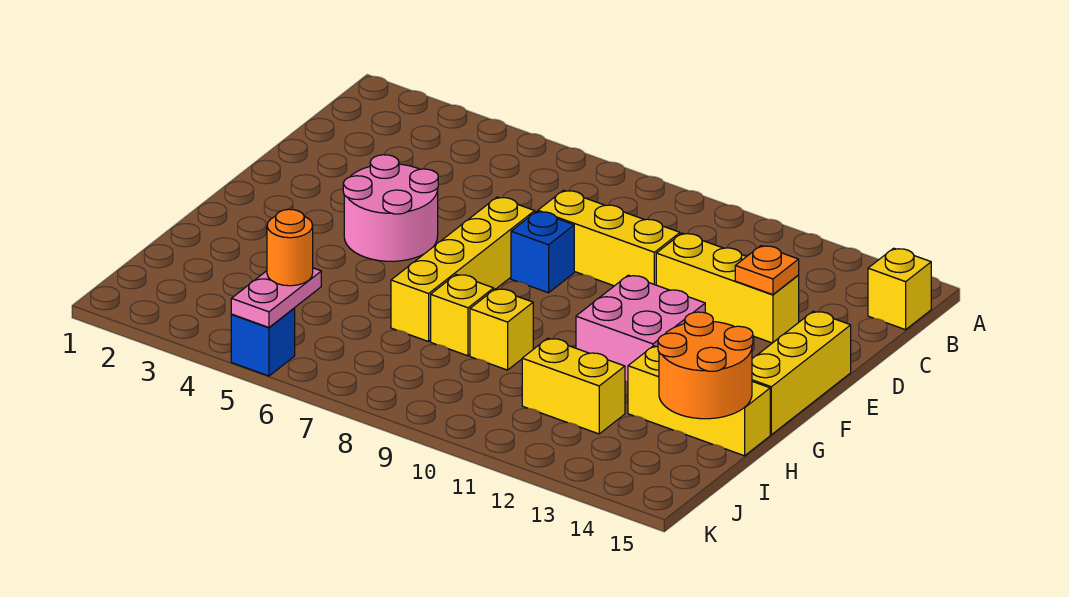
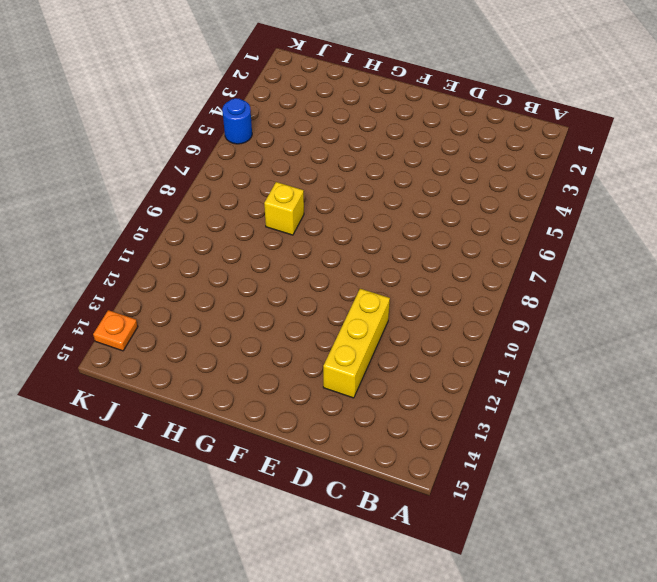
blue round brick K5 level 1 -> blue brick K5 level 1
orange plate K14 level 1 -> orange plate D13 level 2
none -> yellow brick B15 level 1
none -> yellow brick D8:D10 level 1
none -> pink round brick E4:F5 level 1

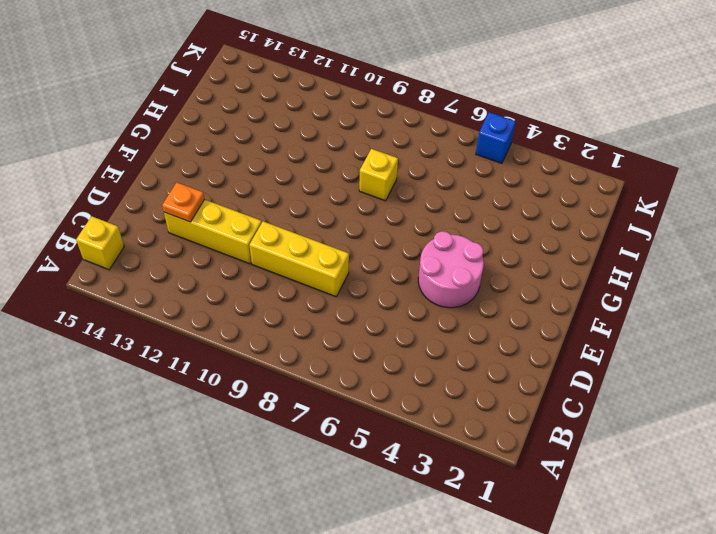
none -> yellow brick E7:H7 level 1
none -> blue brick E8 level 1
none -> yellow brick E15:G15 level 1

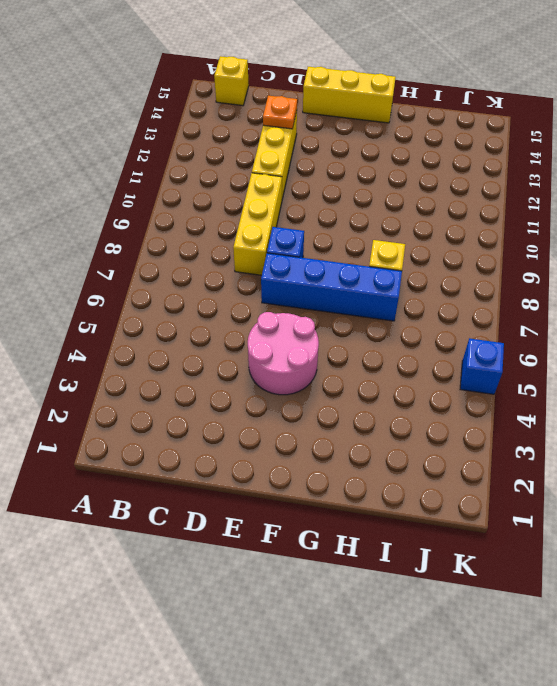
blue brick E7:H7 level 1 -> yellow brick E7:H7 level 1
none -> pink brick F11:G12 level 1
none -> yellow brick H9 level 1
none -> yellow brick H13:H15 level 1

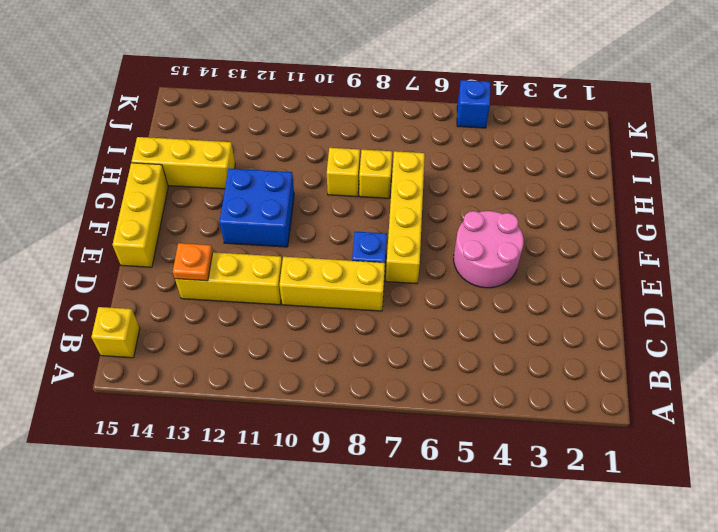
blue brick F11:G12 level 1 -> pink brick F11:G12 level 1
none -> yellow brick I11:I12 level 1
none -> orange round brick H14:I15 level 2
none -> pink plate J5:K5 level 2

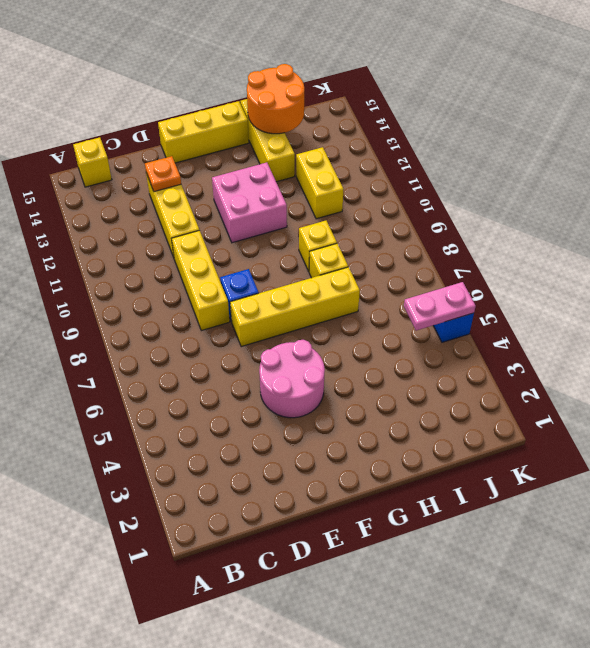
none -> orange round brick J5 level 3

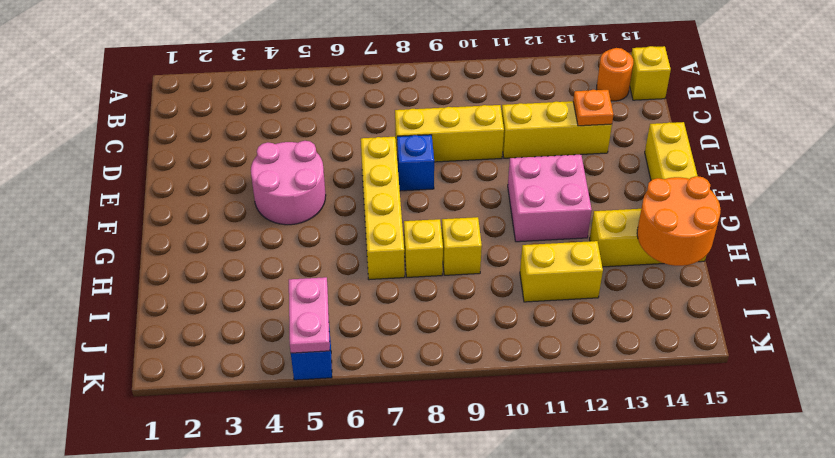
orange round brick B14 level 1 -> orange round brick J5 level 3

